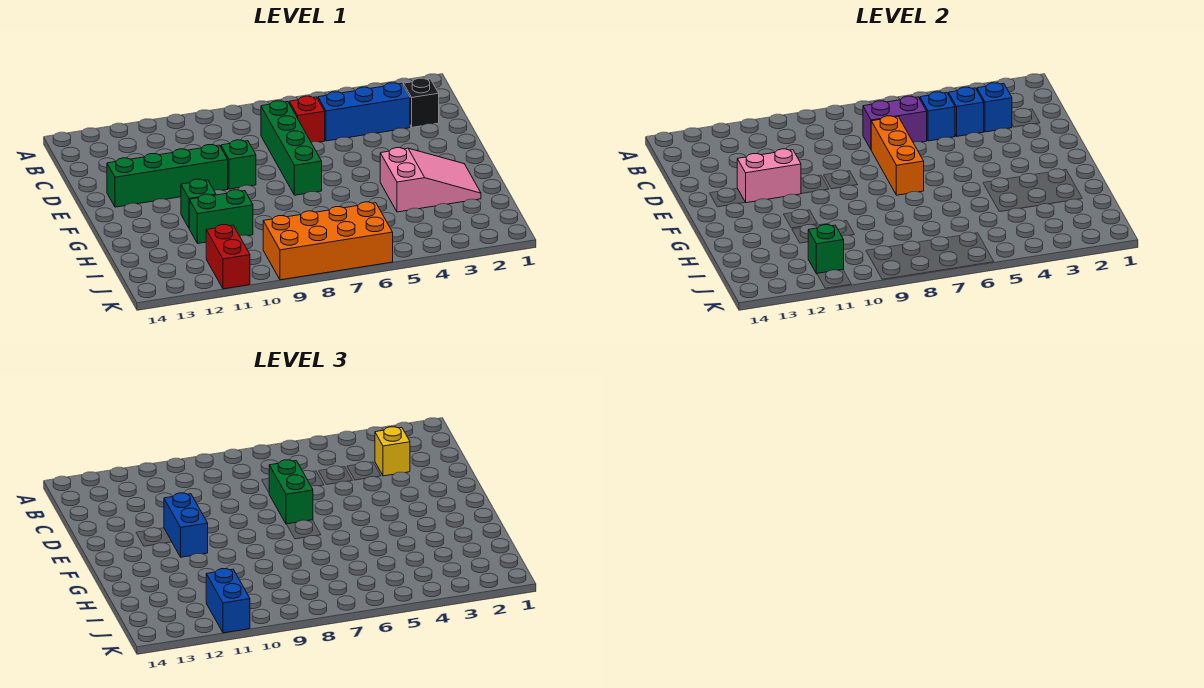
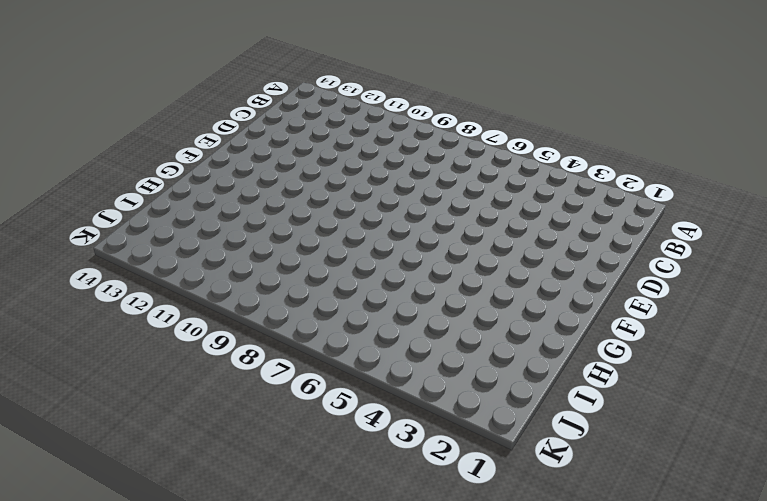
none -> black brick C2 level 1
none -> blue brick C3:C5 level 1
none -> red brick C6 level 1

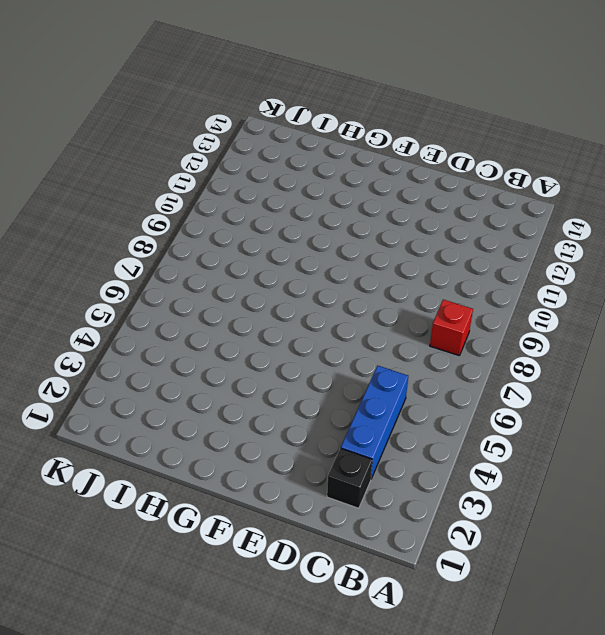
red brick B8 level 1 -> red brick C6 level 1
none -> green brick C7:F7 level 1
none -> green brick E9 level 1
none -> green brick E10:E13 level 1

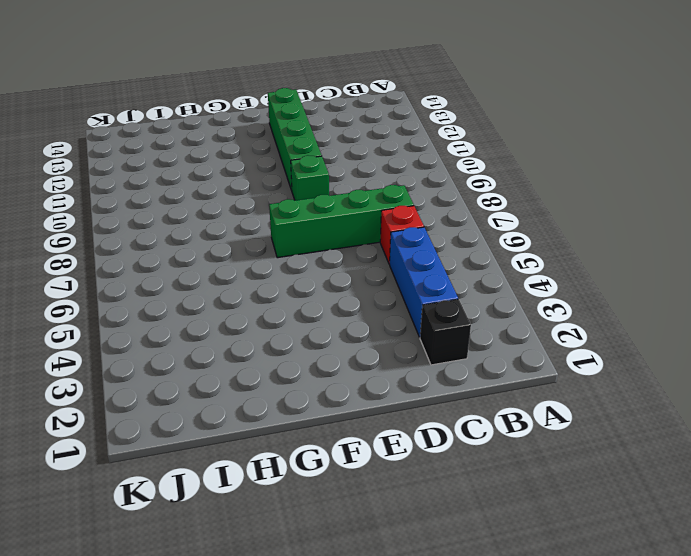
none -> pink slope G2:H4 level 1 top 4
none -> green brick G11 level 1
none -> green brick H10:H11 level 1

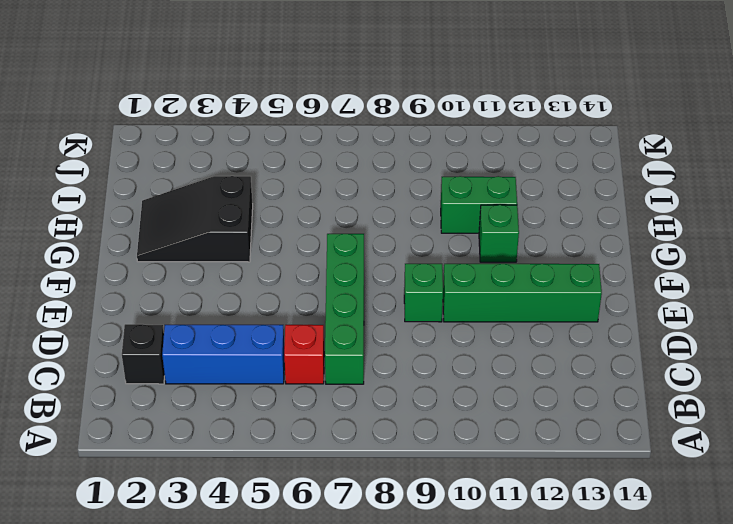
black slope G2:H4 level 1 top 4 -> pink slope G2:H4 level 1 top 4
none -> orange brick J6:K9 level 1
none -> red brick J11:K11 level 1
none -> blue brick C3 level 2

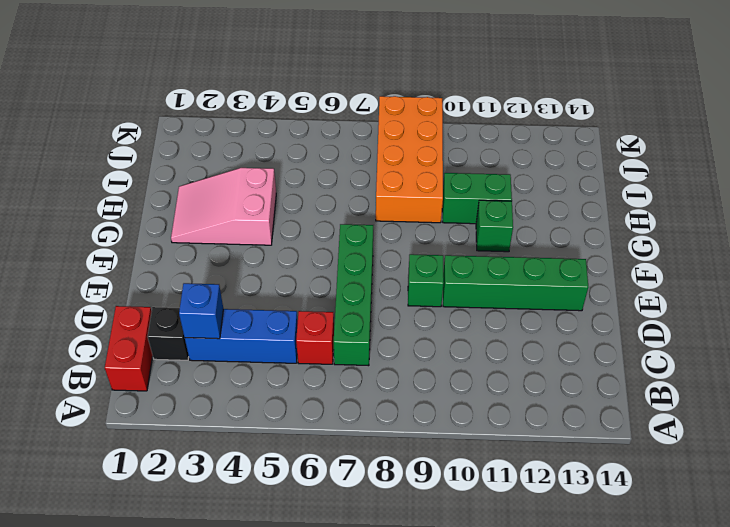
red brick B1:C1 level 1 -> red brick J11:K11 level 1
orange brick H8:K9 level 1 -> orange brick J6:K9 level 1
none -> blue brick C4 level 2
none -> blue brick C5 level 2
none -> purple brick C6:C7 level 2

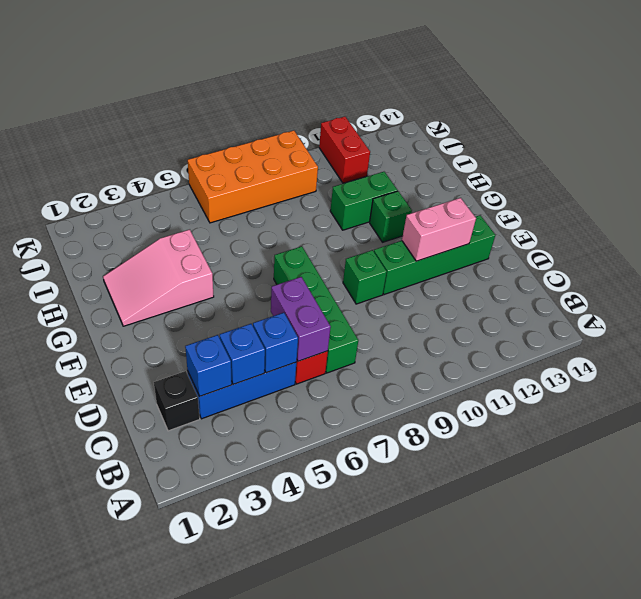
purple brick C6:D6 level 2 -> purple brick C6:C7 level 2
none -> orange brick D7:F7 level 2
none -> green brick J11 level 2
none -> yellow brick C3 level 3

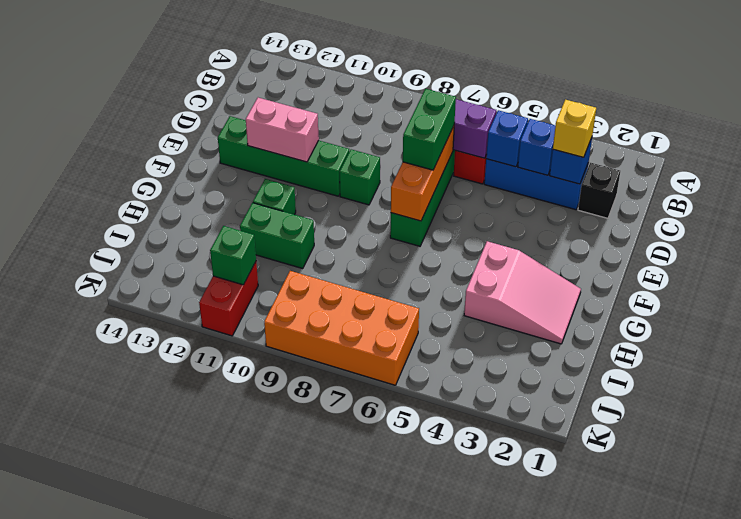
none -> blue brick E11:F11 level 3
none -> blue brick J11:K11 level 3

